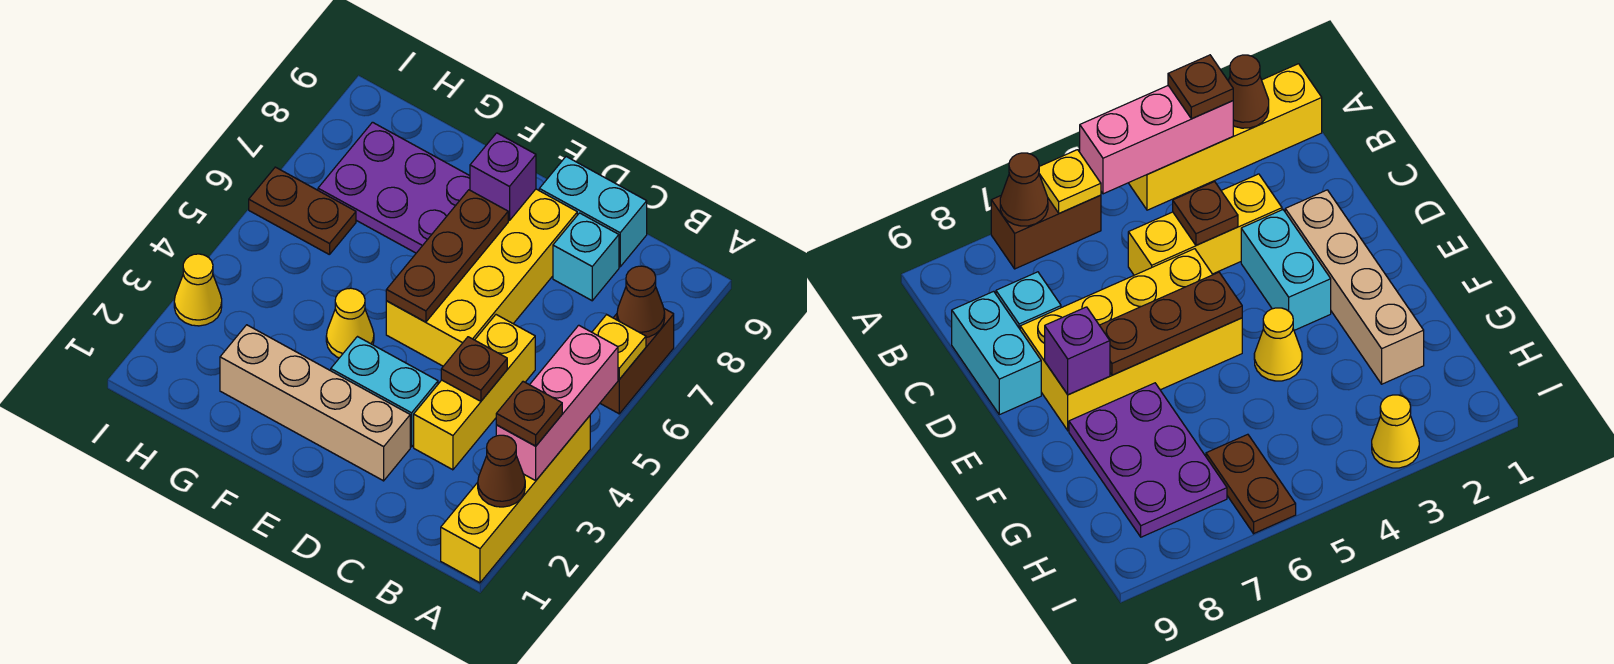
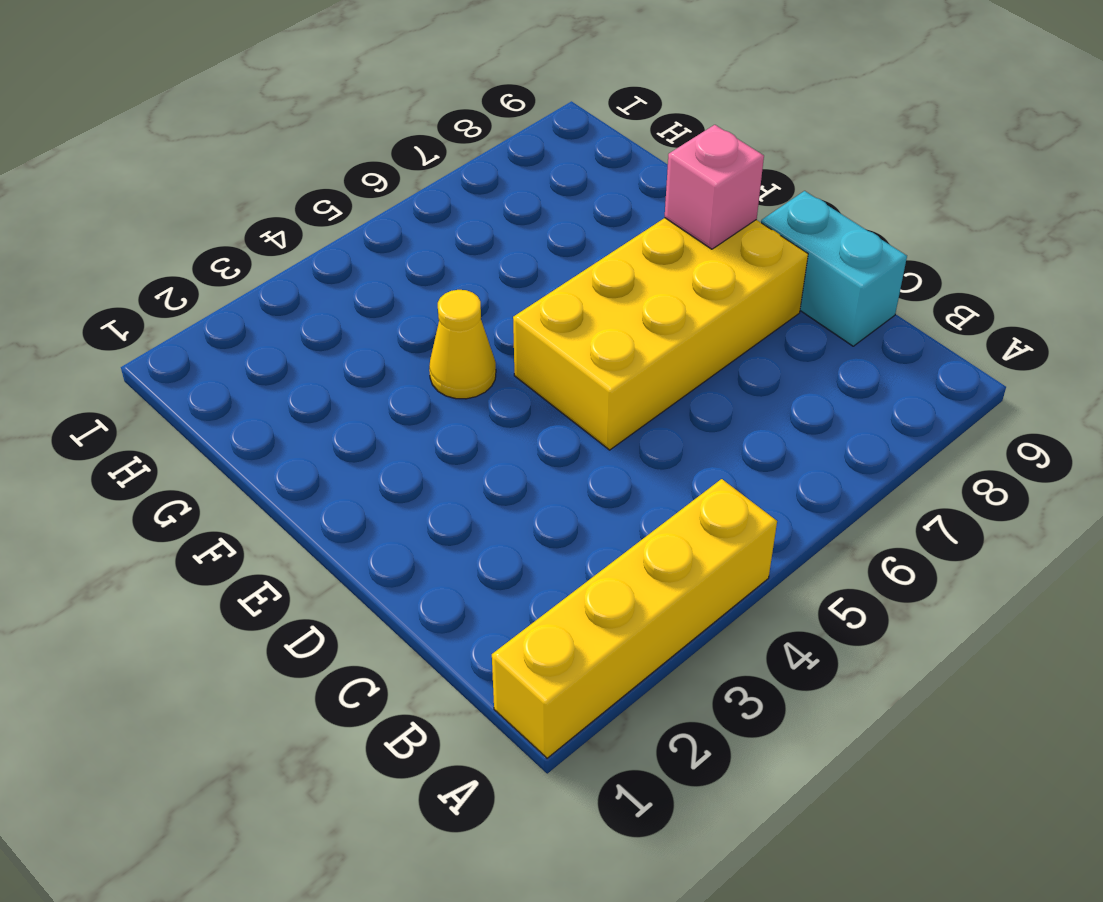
pink brick E8 level 2 -> purple brick E8 level 2
none -> brown brick A6:A7 level 1
none -> yellow brick C3:C5 level 1
none -> cyan brick C8 level 1

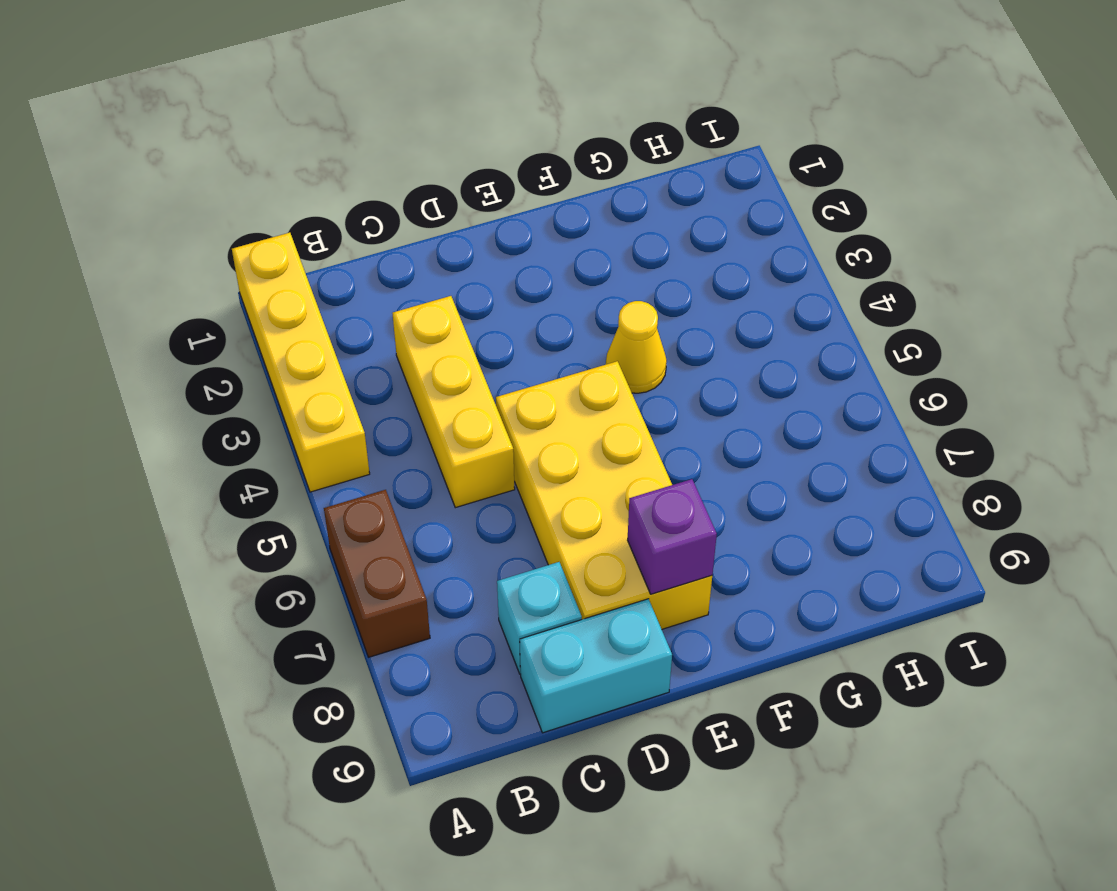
none -> tan brick D2:G2 level 1
none -> cyan brick D3:E3 level 1
none -> purple plate F7:H8 level 1

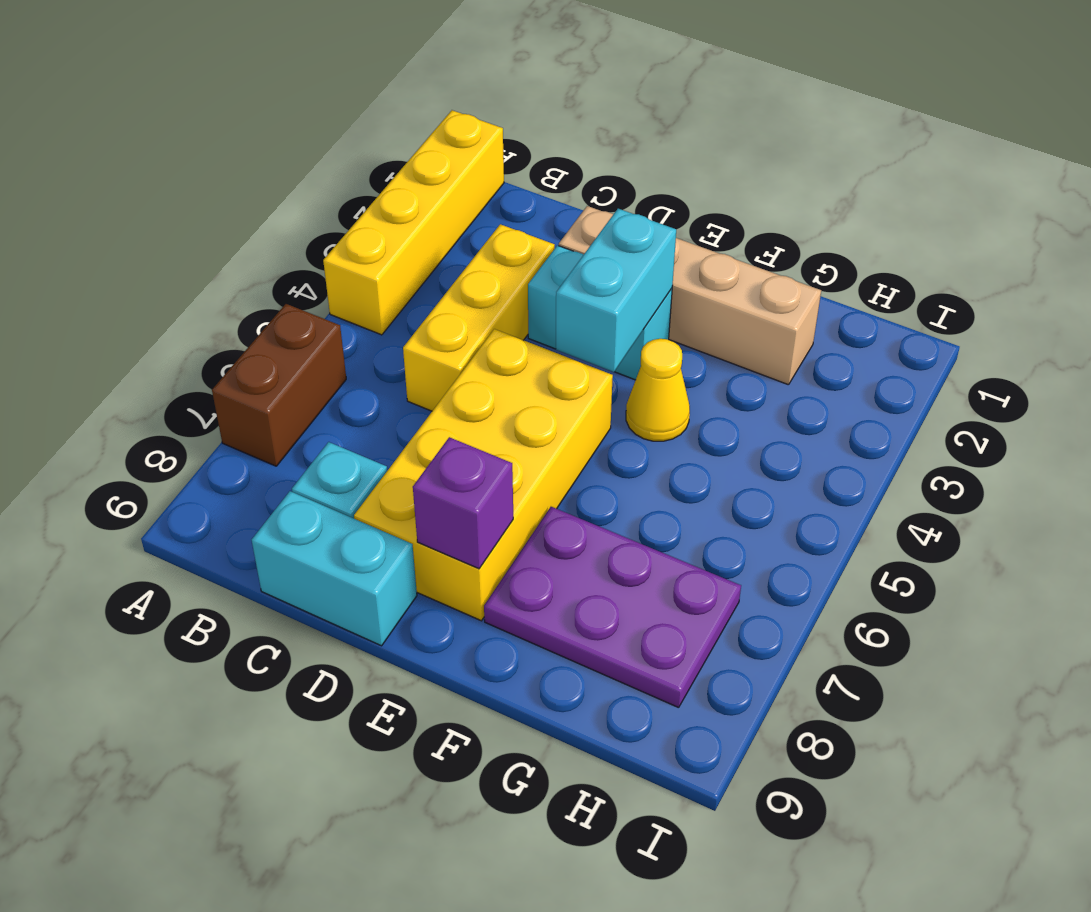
cyan brick E3:E4 level 2 -> none
none -> brown plate H6:I6 level 1
none -> yellow cone I3 level 1
none -> brown cone A2 level 2

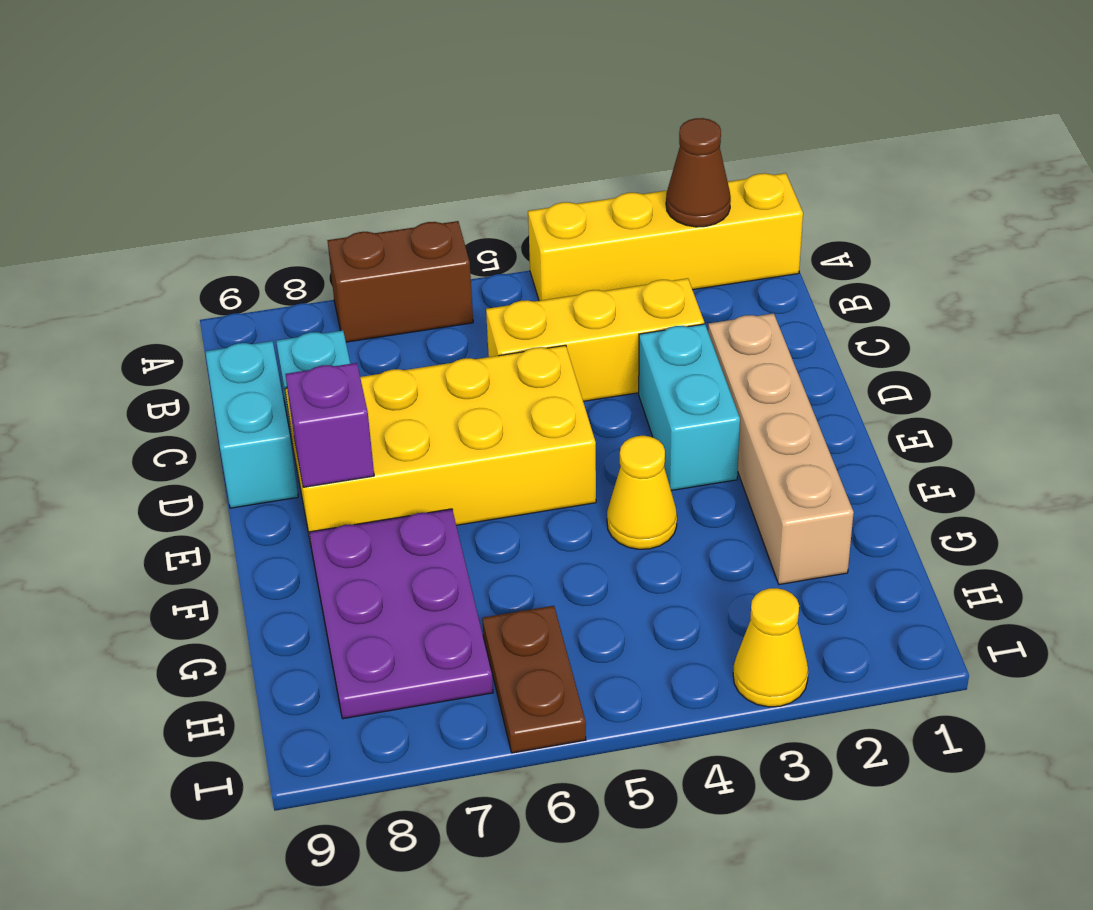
none -> pink brick A3:A5 level 2
none -> yellow plate A6 level 2
none -> brown cone A7 level 2

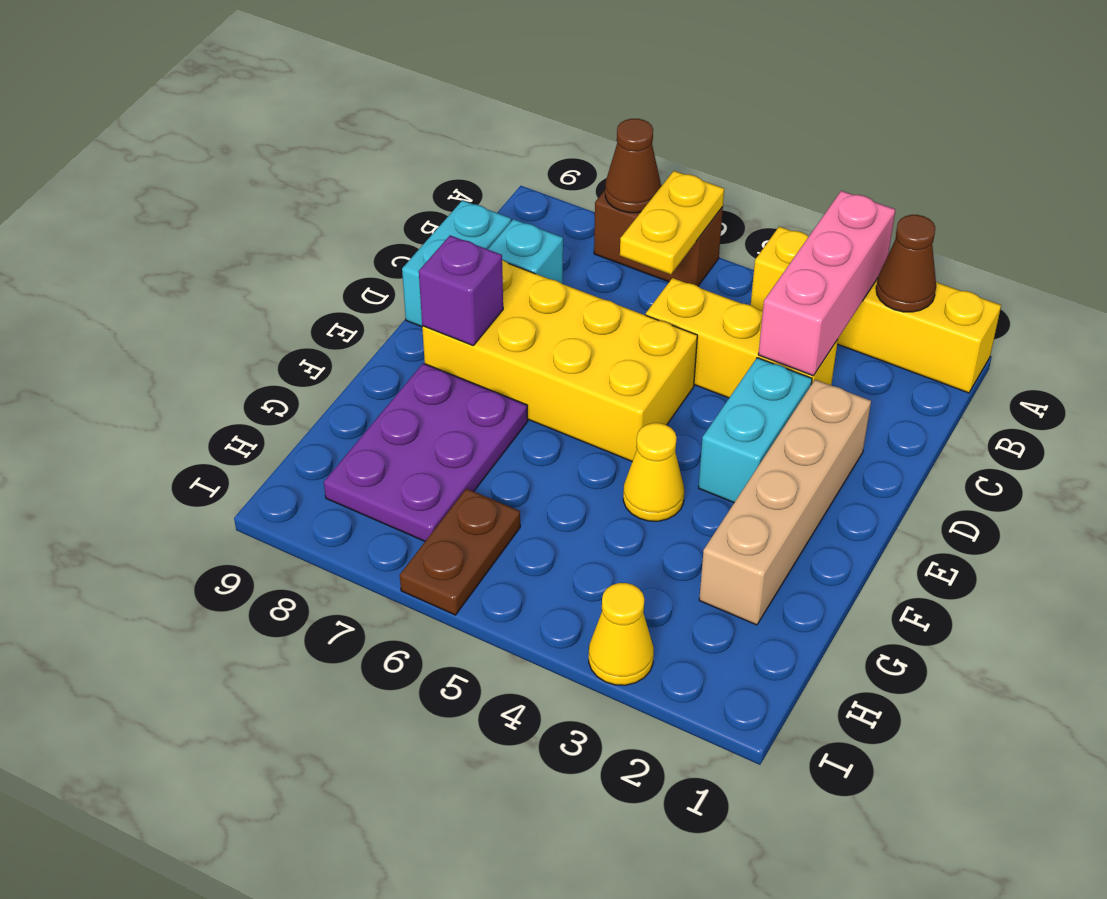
pink brick A3:C3 level 2 -> pink brick A3:A5 level 2
yellow plate A6:B6 level 2 -> yellow plate A6 level 2
none -> brown plate C4 level 2
none -> brown plate E5:E7 level 2
none -> brown plate A3 level 3

